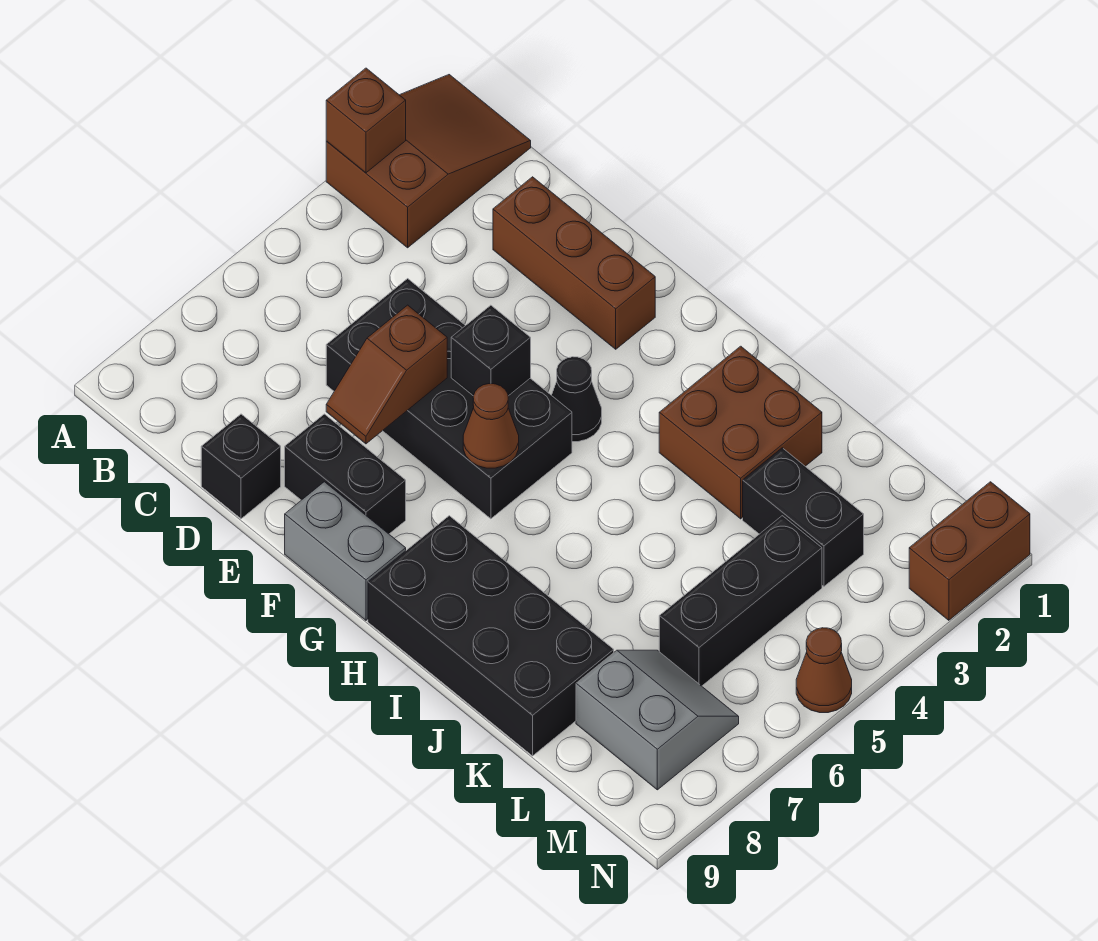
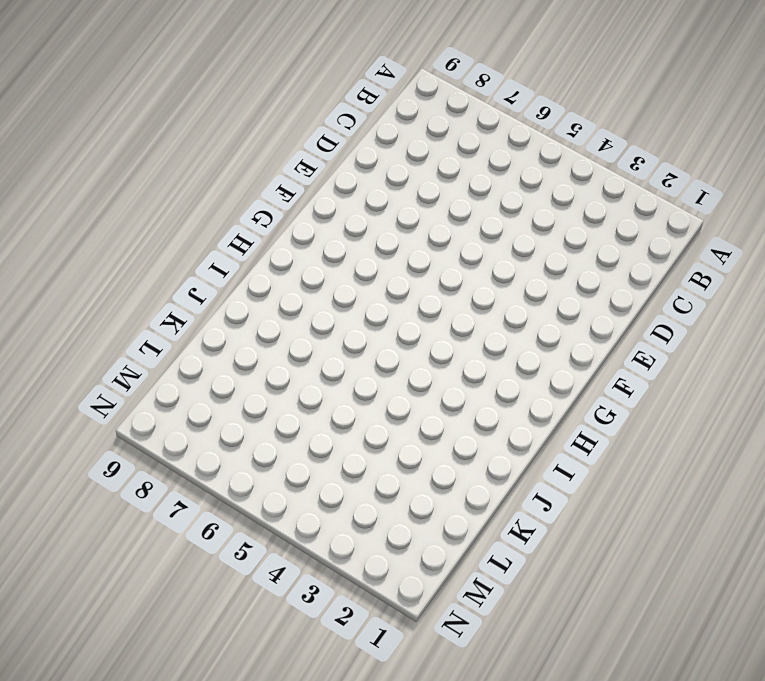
none -> brown slope A1:B3 level 1 top 3
none -> brown brick D2:F2 level 1
none -> black brick D5:G6 level 1

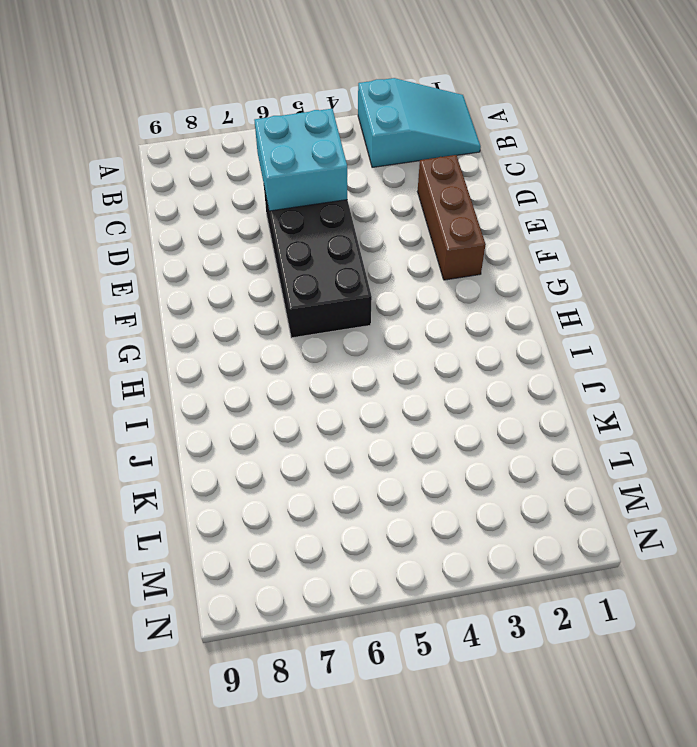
cyan slope A1:B3 level 1 top 3 -> brown slope A1:B3 level 1 top 3
cyan brick C5:D6 level 2 -> none
none -> black brick D9 level 1
none -> black brick E8:F8 level 1
none -> grey brick F9:G9 level 1

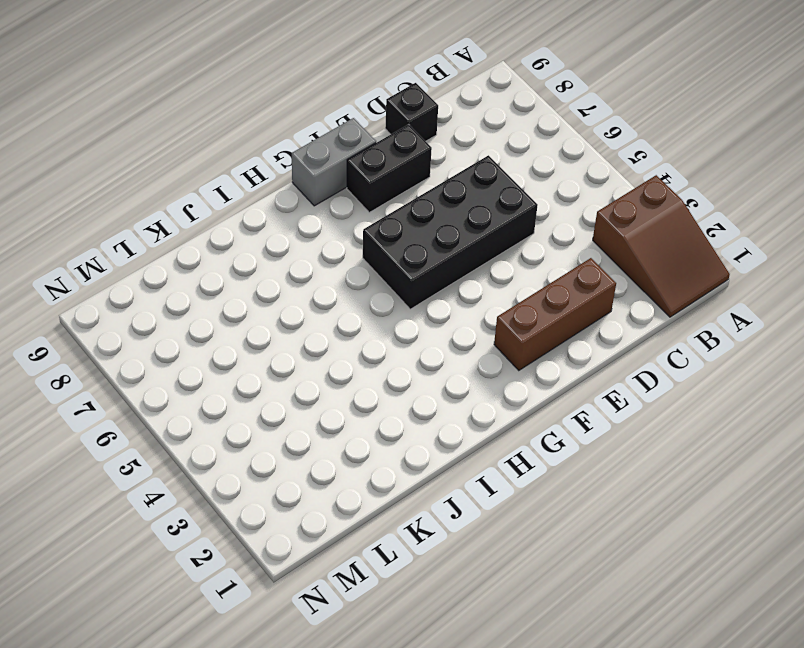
none -> black cone G4 level 1
none -> black brick H8:K9 level 1
none -> brown brick I2:J3 level 1

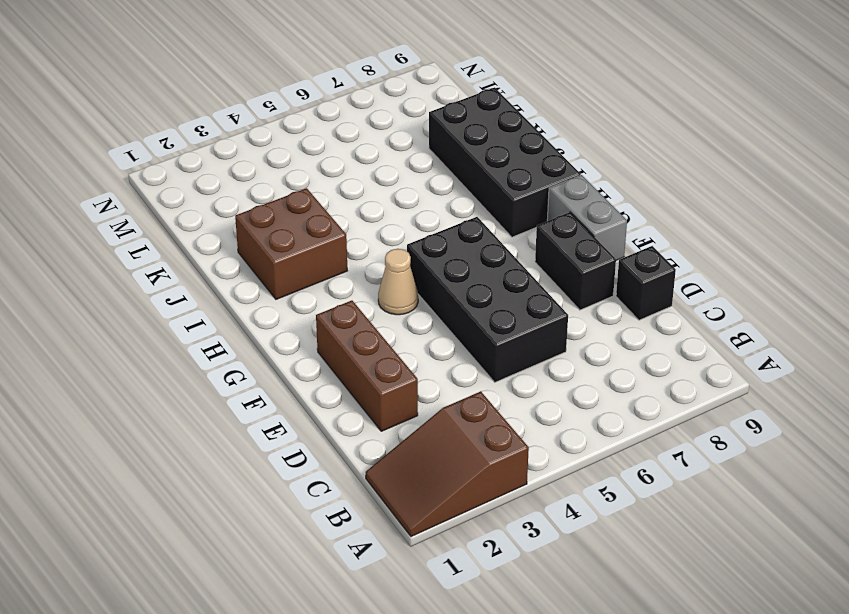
tan cone G4 level 1 -> black cone G4 level 1
none -> black brick K3:L3 level 1
none -> black brick L4:L6 level 1
none -> grey slope L7:M8 level 1 top 8

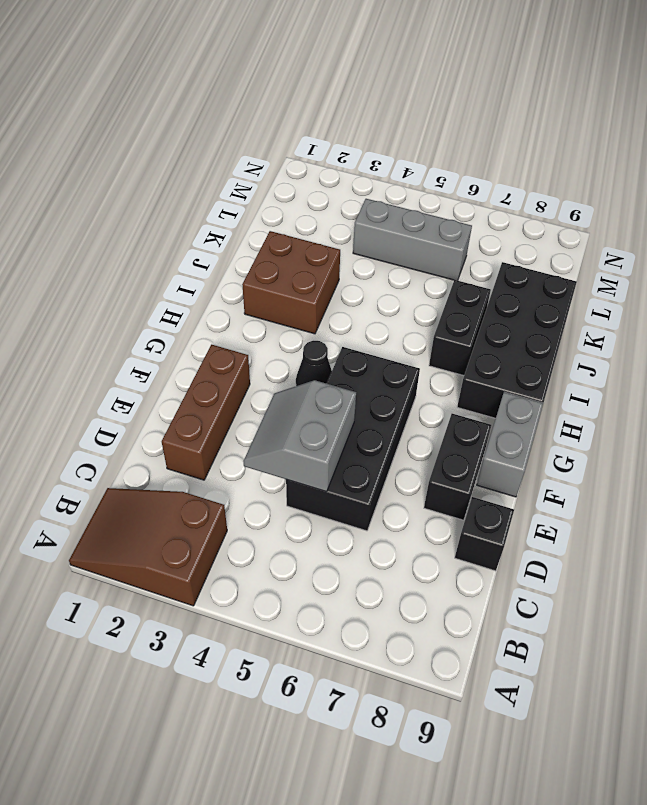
grey slope D4:E5 level 2 top 5 -> grey slope L7:M8 level 1 top 8
black brick I7:J7 level 1 -> black brick K3:L3 level 1
grey brick L4:L6 level 1 -> black brick L4:L6 level 1
none -> brown brick N1:N2 level 1
none -> brown cone N5 level 1
none -> brown brick A3 level 2

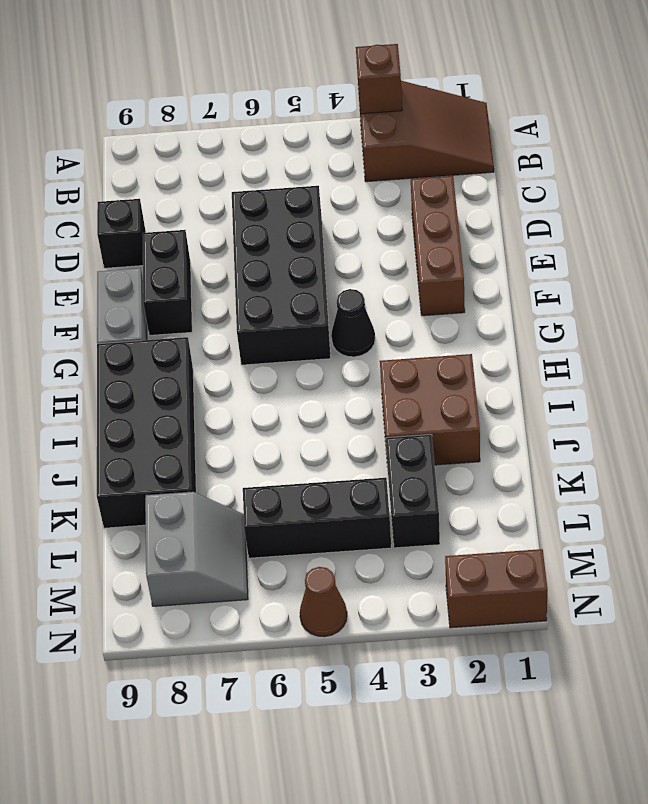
none -> brown slope E6:E7 level 2 top 6
none -> black brick F5 level 2
none -> brown cone G6 level 2

